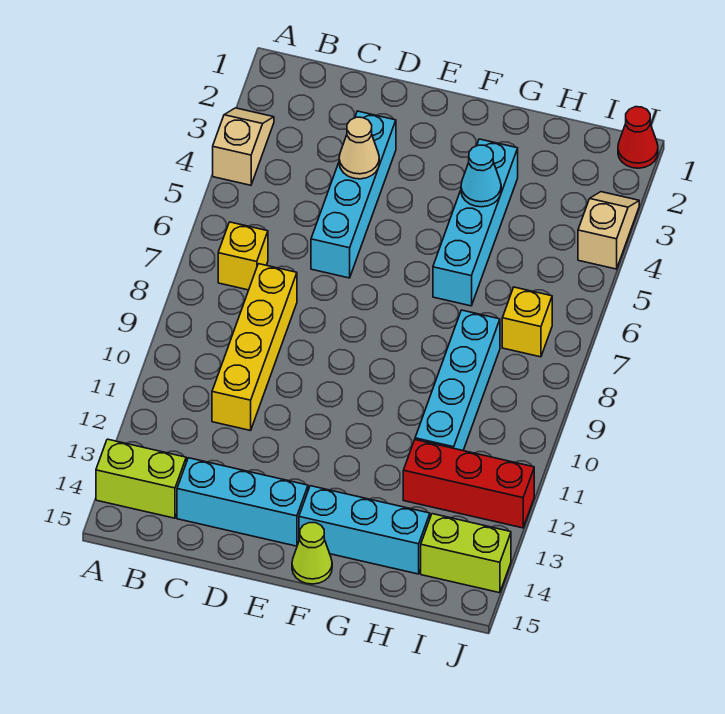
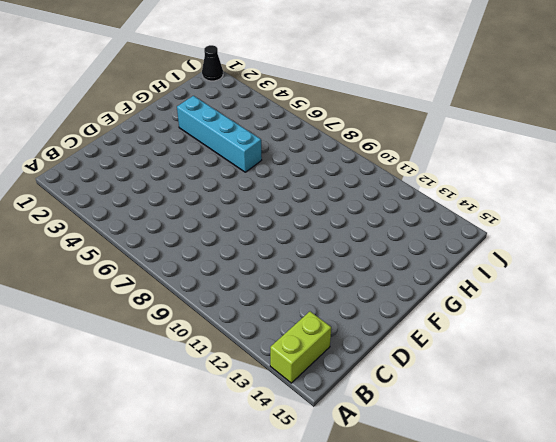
black cone J1 level 1 -> red cone J1 level 1
none -> tan slope A3:A4 level 1 top 4
none -> yellow brick B7 level 1
none -> yellow brick C8:C11 level 1

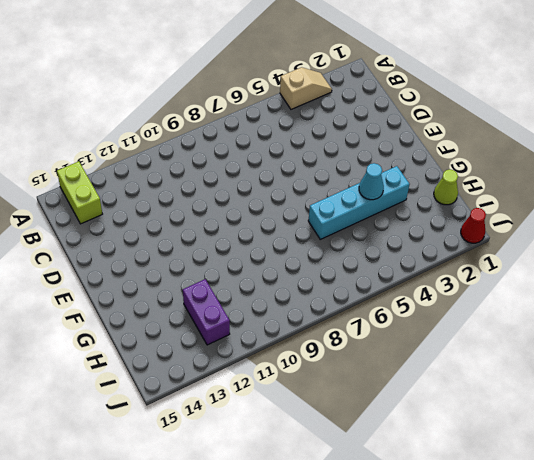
lime cone H1 level 1 -> lime cone F15 level 1
purple brick H12:I12 level 1 -> red brick H12:J12 level 1
none -> yellow brick B7 level 1
none -> yellow brick C8:C11 level 1
none -> cyan brick C14:E14 level 1

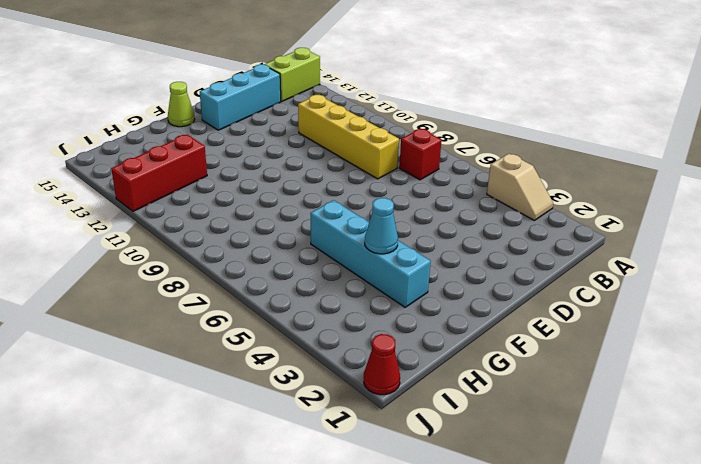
red brick B7 level 1 -> yellow brick B7 level 1
none -> cyan brick D3:D6 level 1
none -> cyan brick F14:H14 level 1
none -> cyan brick H8:H11 level 1

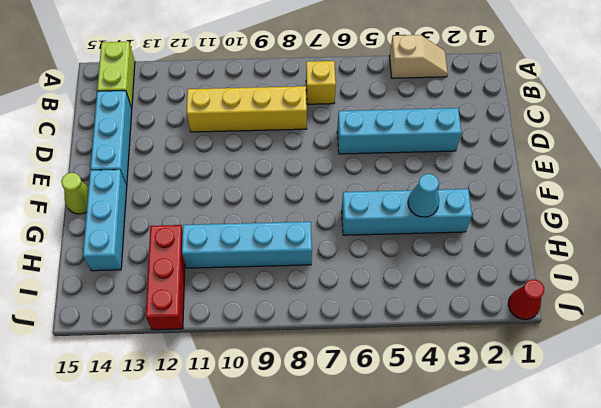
none -> yellow brick I7 level 1
none -> lime brick I14:J14 level 1
none -> tan slope J3:J4 level 1 top 4

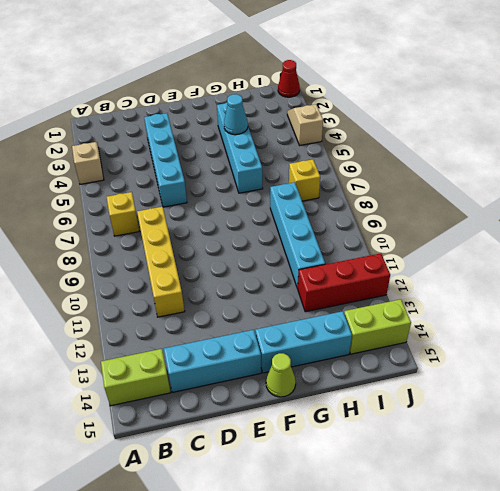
none -> tan cone D4 level 2

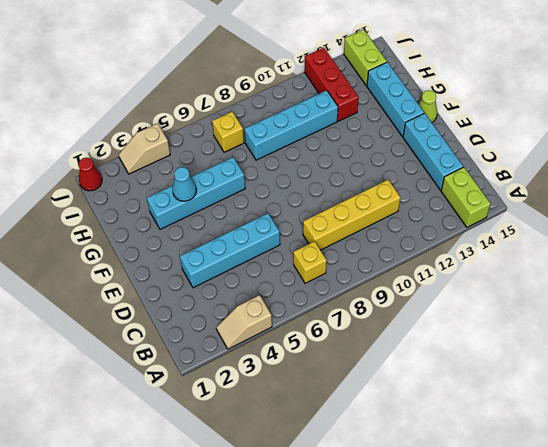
none -> tan cone D4 level 2

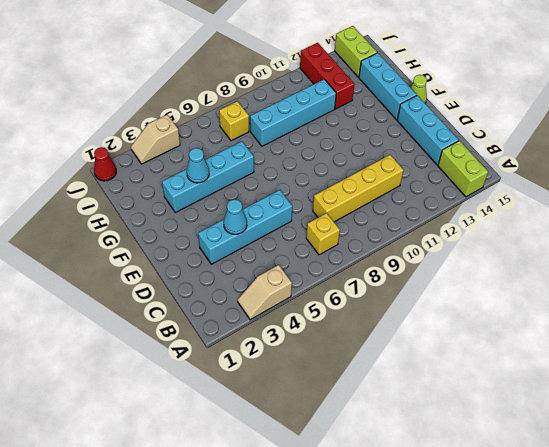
cyan cone D4 level 2 -> tan cone D4 level 2

